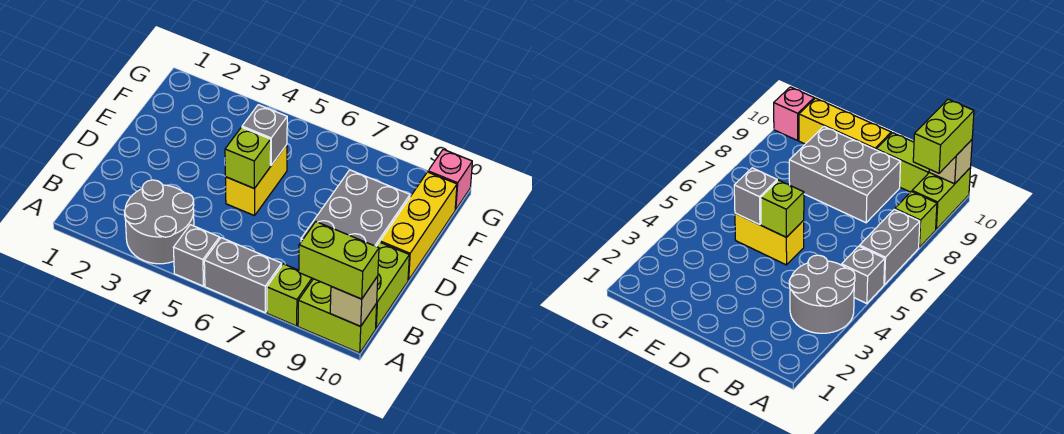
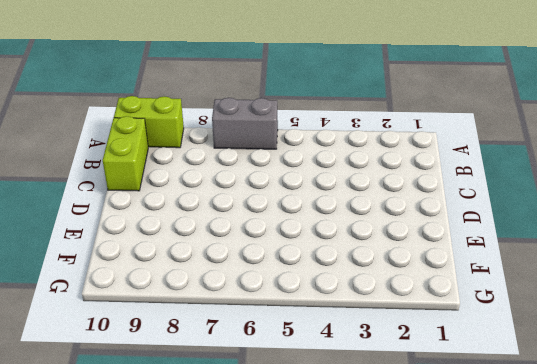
none -> grey round brick A3:B4 level 1
none -> grey brick A5 level 1
none -> lime brick A8 level 1

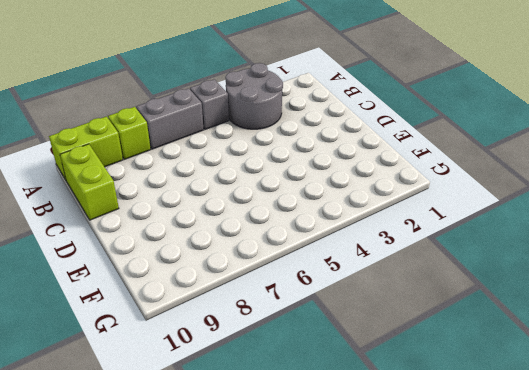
none -> grey brick C8:E9 level 1
none -> yellow brick D5:E5 level 1
none -> yellow brick D10:F10 level 1

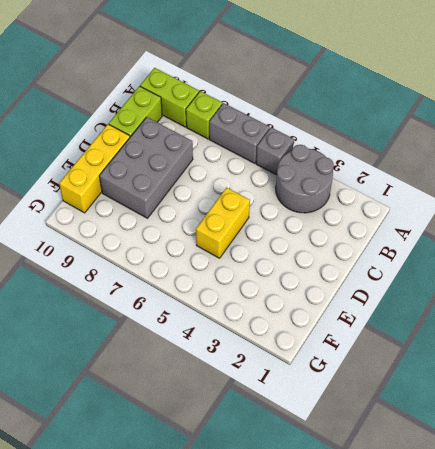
none -> pink brick G10 level 1
none -> tan brick A10 level 2
none -> lime brick D5 level 2

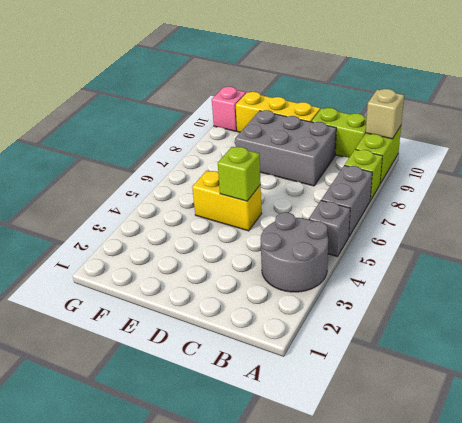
none -> grey brick E5 level 2
none -> lime brick A9:A10 level 3

